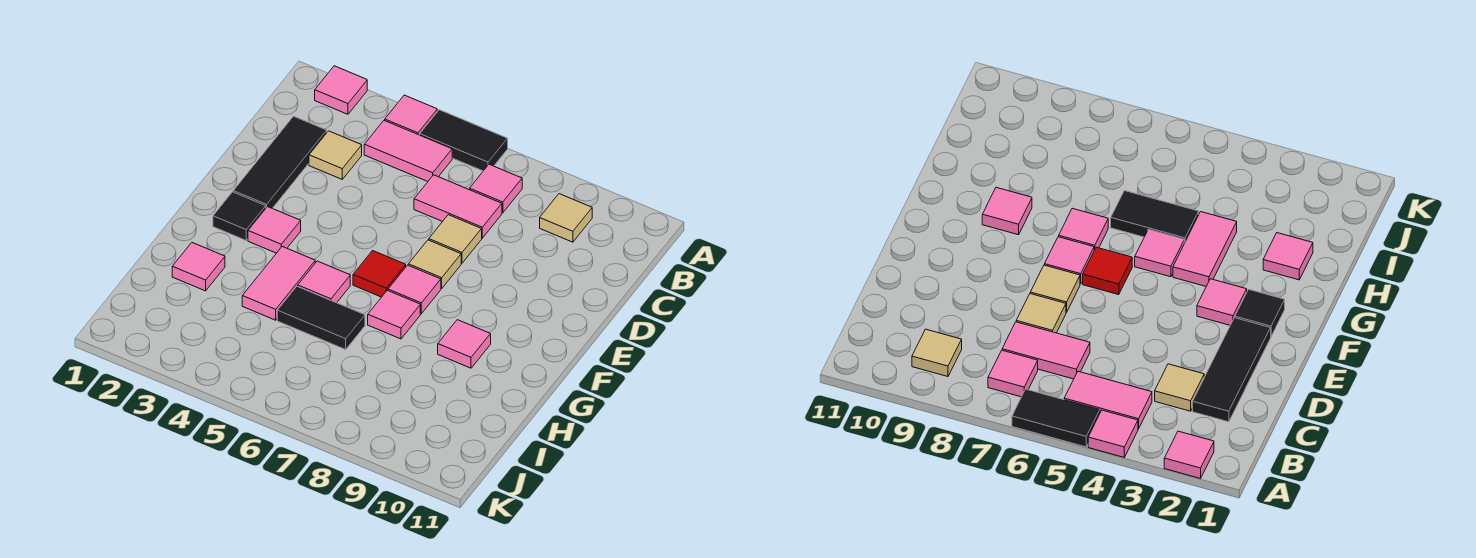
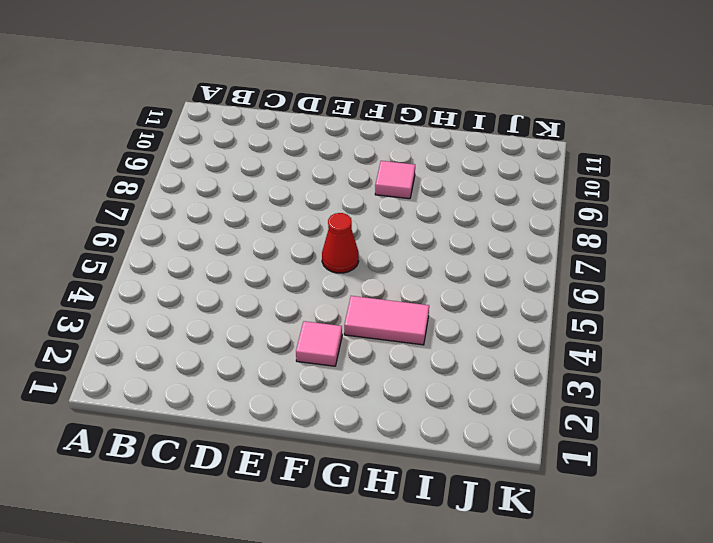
red cone F6 level 1 -> red tile F6 level 1
none -> pink tile A2 level 1
none -> pink tile A4 level 1
none -> black tile A5:A6 level 1

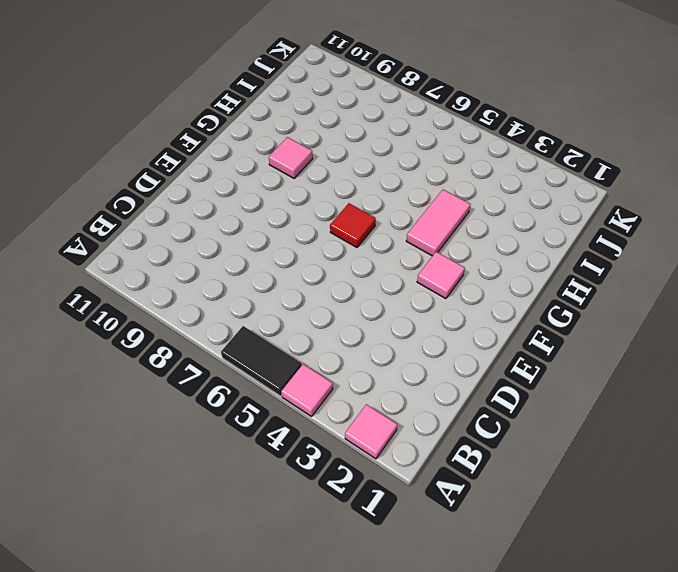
none -> pink tile B4:B5 level 1
none -> pink tile B7 level 1
none -> tan tile B9 level 1

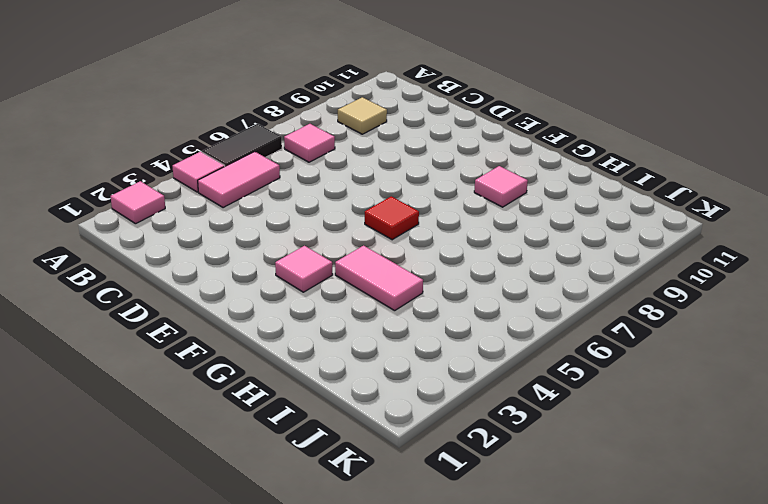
none -> black tile C2:E2 level 1
none -> tan tile C3 level 1
none -> pink tile C6:C7 level 1

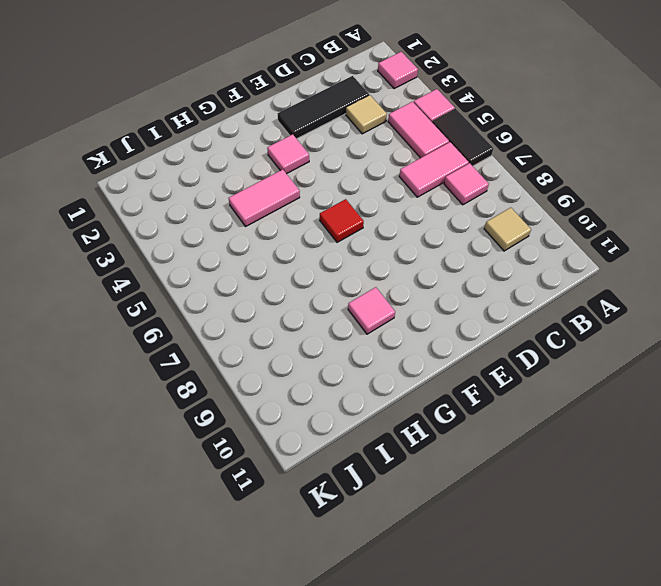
pink tile B6:C6 level 1 -> pink tile C6:C7 level 1
none -> tan tile D7 level 1
none -> tan tile E7 level 1
none -> black tile F2 level 1

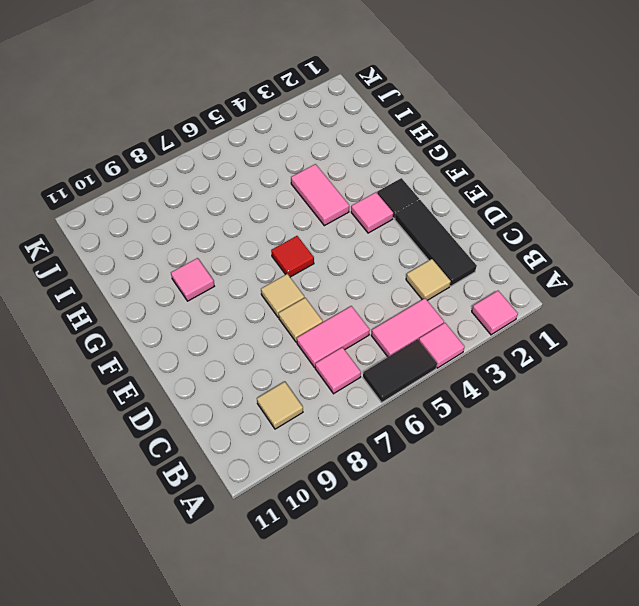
none -> pink tile F7 level 1
none -> pink tile G5 level 1
none -> pink tile G7 level 1

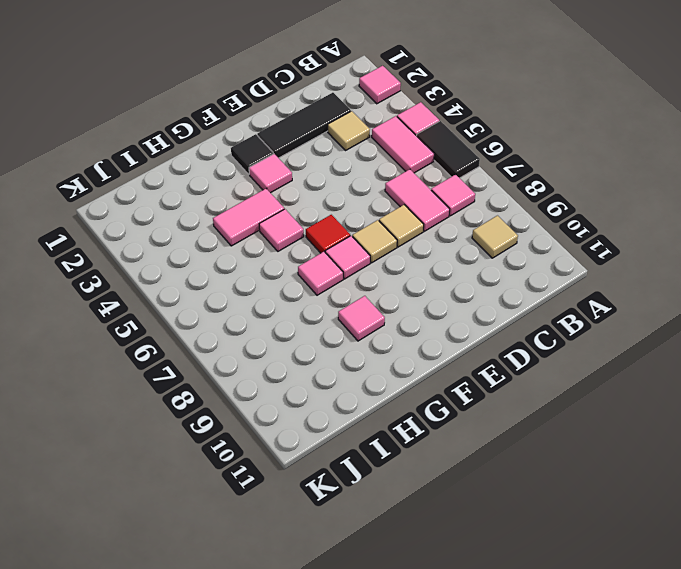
none -> pink tile H2 level 1
none -> black tile H5:H6 level 1

